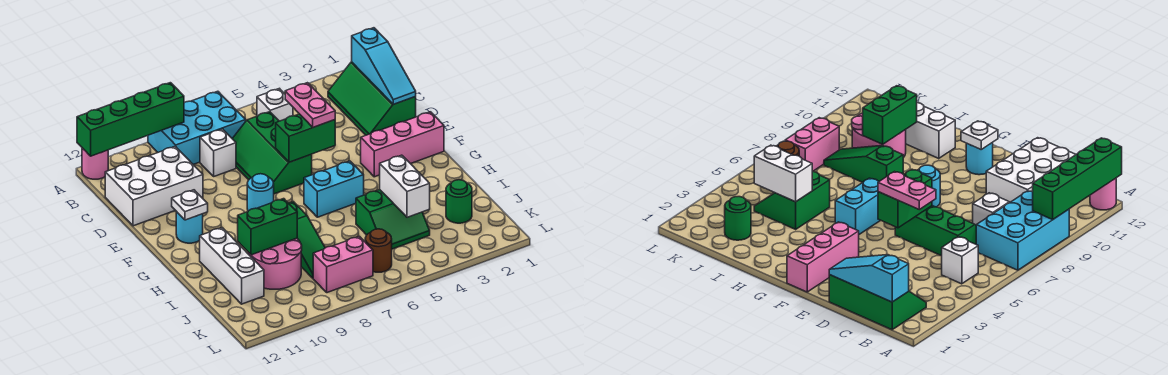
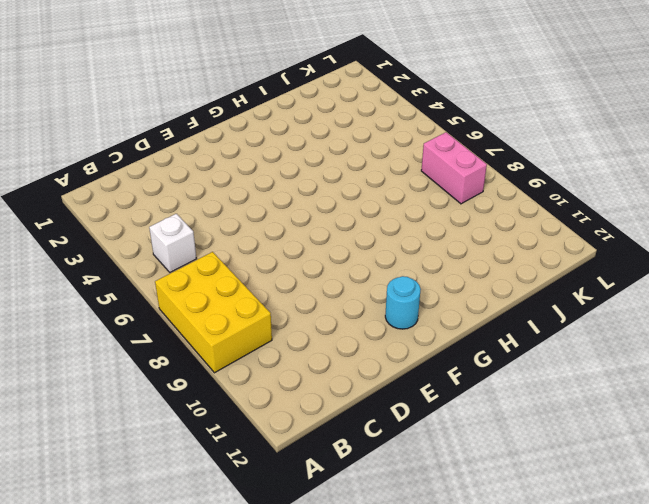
yellow brick A7:B9 level 1 -> cyan brick A7:B9 level 1
none -> pink round brick A12 level 1
none -> green slope B1:D2 level 1 top 1
none -> green slope C6:E7 level 1 top 6

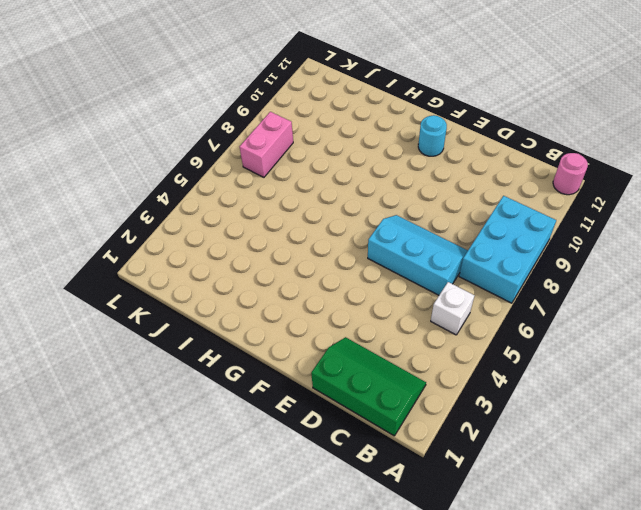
cyan slope C6:E7 level 1 top 6 -> green slope C6:E7 level 1 top 6
none -> white brick C8 level 1
none -> white brick C10:D12 level 1
none -> pink brick F1:F3 level 1

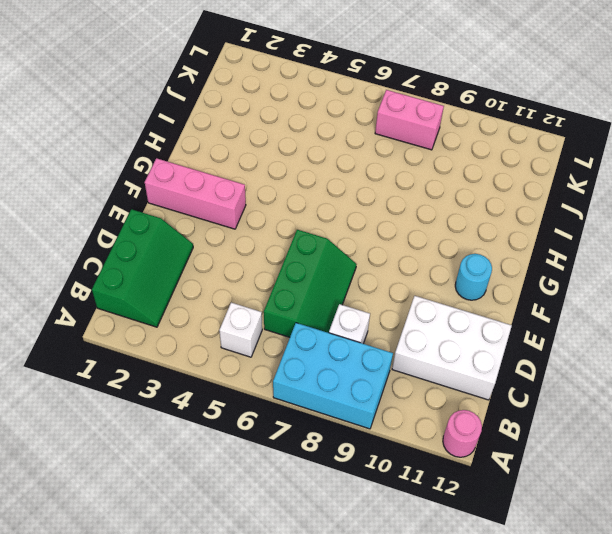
none -> cyan round brick F8 level 1
none -> cyan brick G5:G6 level 1
none -> green slope H8:J8 level 1 top H

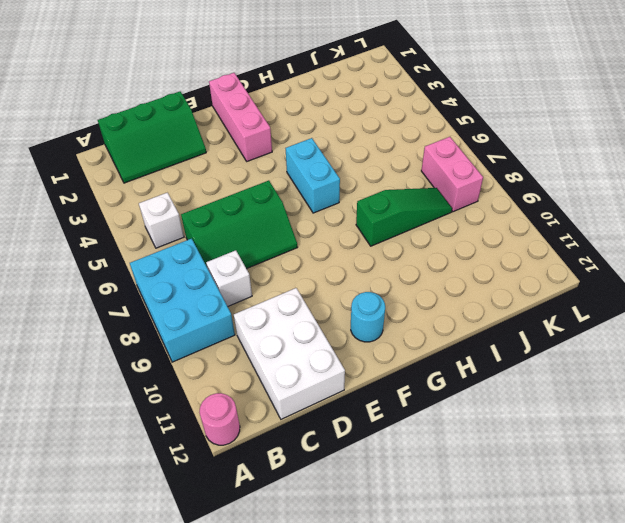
none -> cyan round brick F8 level 1
none -> white brick H11:J11 level 1
none -> green slope I4:J5 level 1 top I

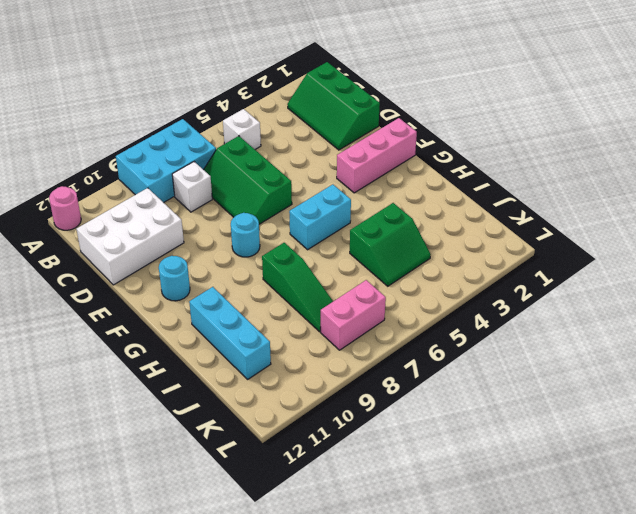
cyan brick H11:J11 level 1 -> white brick H11:J11 level 1
none -> pink round brick I9:J10 level 1
none -> green round brick J2 level 1
none -> brown round brick K6 level 1

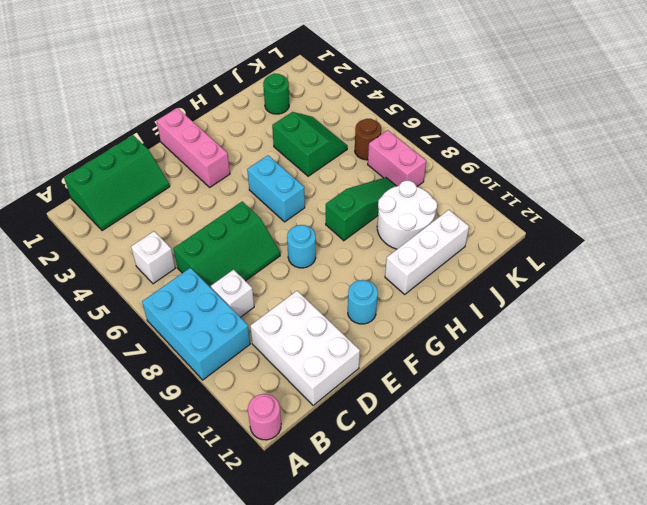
white round brick I9:J10 level 1 -> pink round brick I9:J10 level 1
none -> green brick A9:A12 level 2
none -> cyan slope B1:D1 level 2 top B
none -> green brick E5:E6 level 2

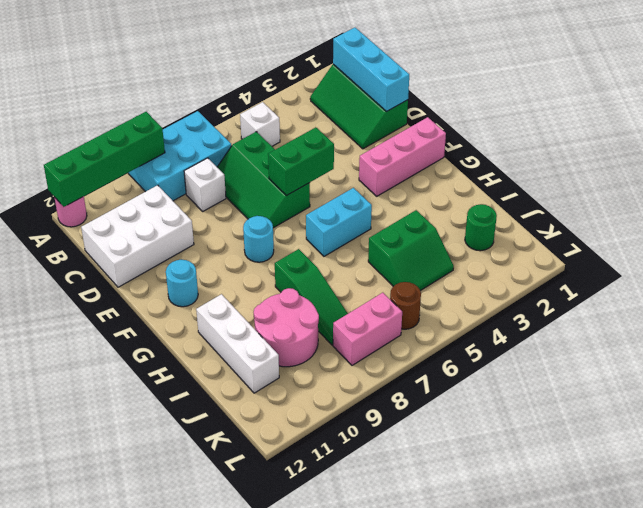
cyan brick B1:D1 level 2 -> cyan slope B1:D1 level 2 top B
none -> white plate F11 level 2
none -> white brick I4:J4 level 2
none -> green brick I9:I10 level 2

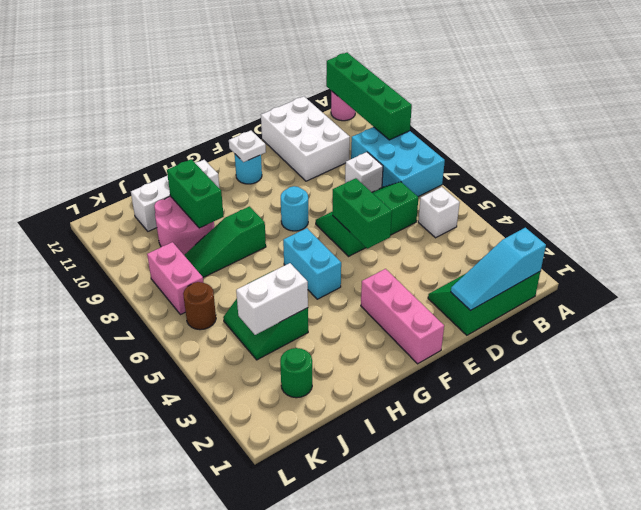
none -> pink plate D5:E5 level 3

